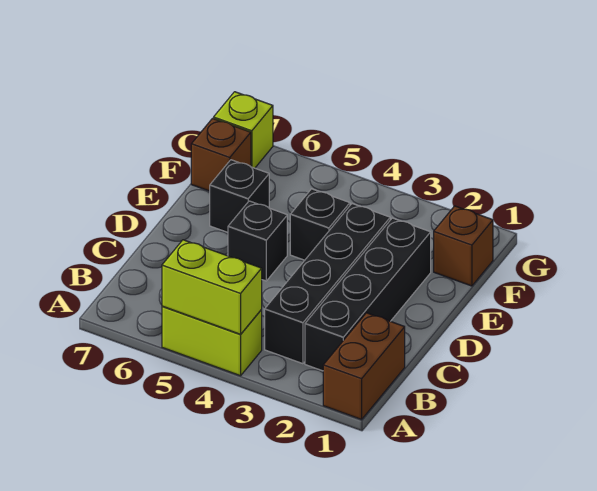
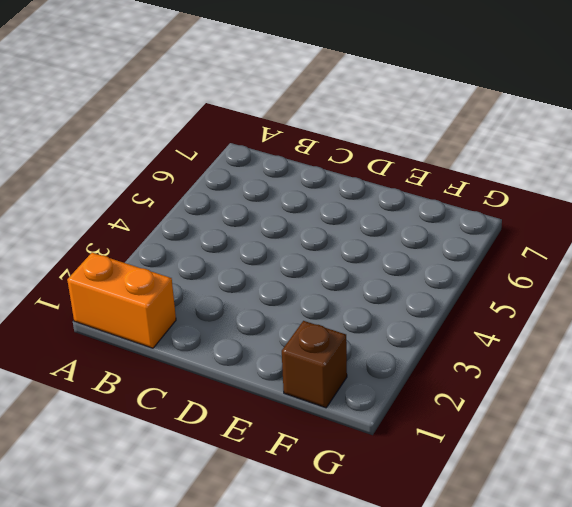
orange brick A1:B1 level 1 -> brown brick A1:B1 level 1
none -> lime brick A4:A5 level 1
none -> black brick B2:E2 level 1

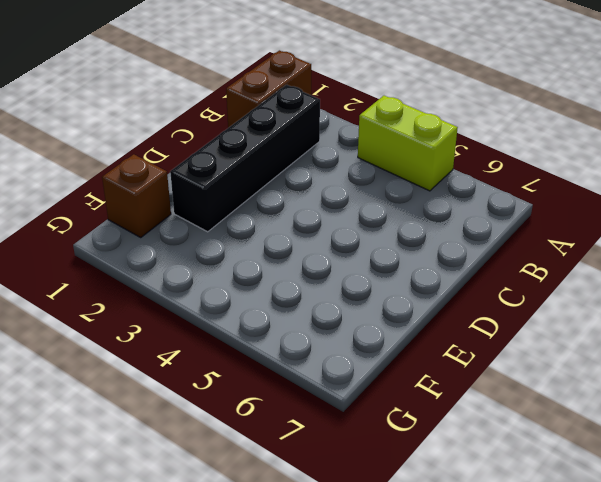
none -> black brick B3:E3 level 1
none -> black brick D5 level 1

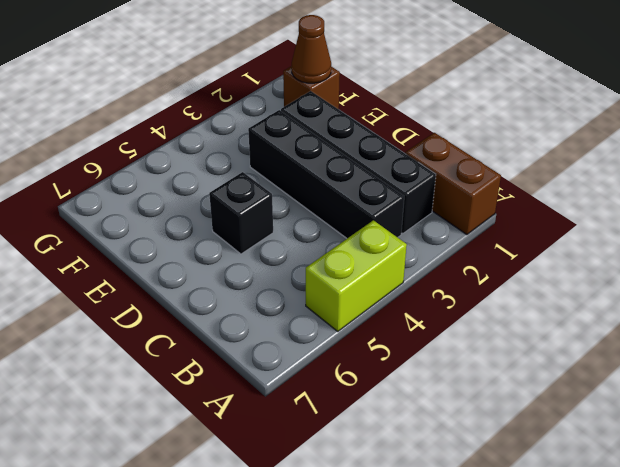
brown cone F1 level 2 -> none
none -> black brick E4 level 1
none -> black brick E6 level 1

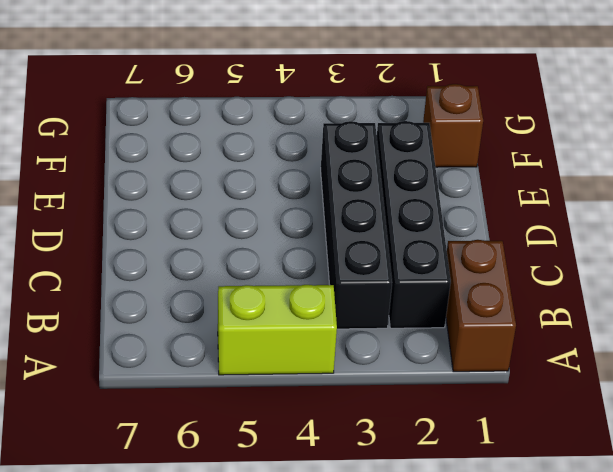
none -> black brick D5 level 1
none -> black brick E4 level 1

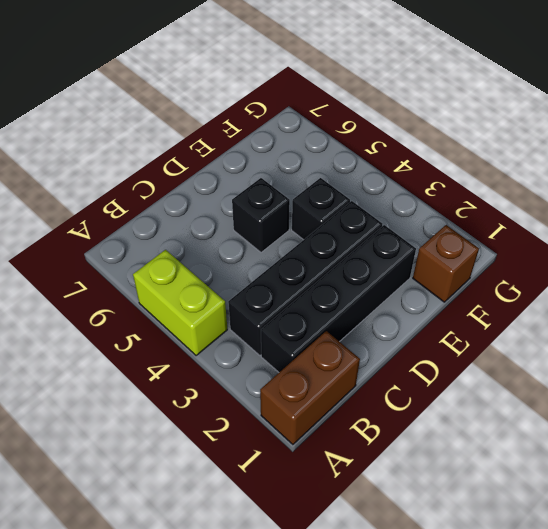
none -> black brick E6 level 1
none -> brown brick F7 level 1

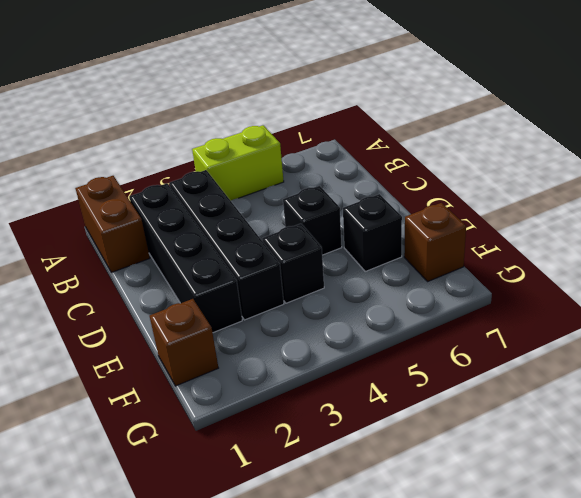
none -> lime brick G7 level 1
none -> lime brick A4:A5 level 2

